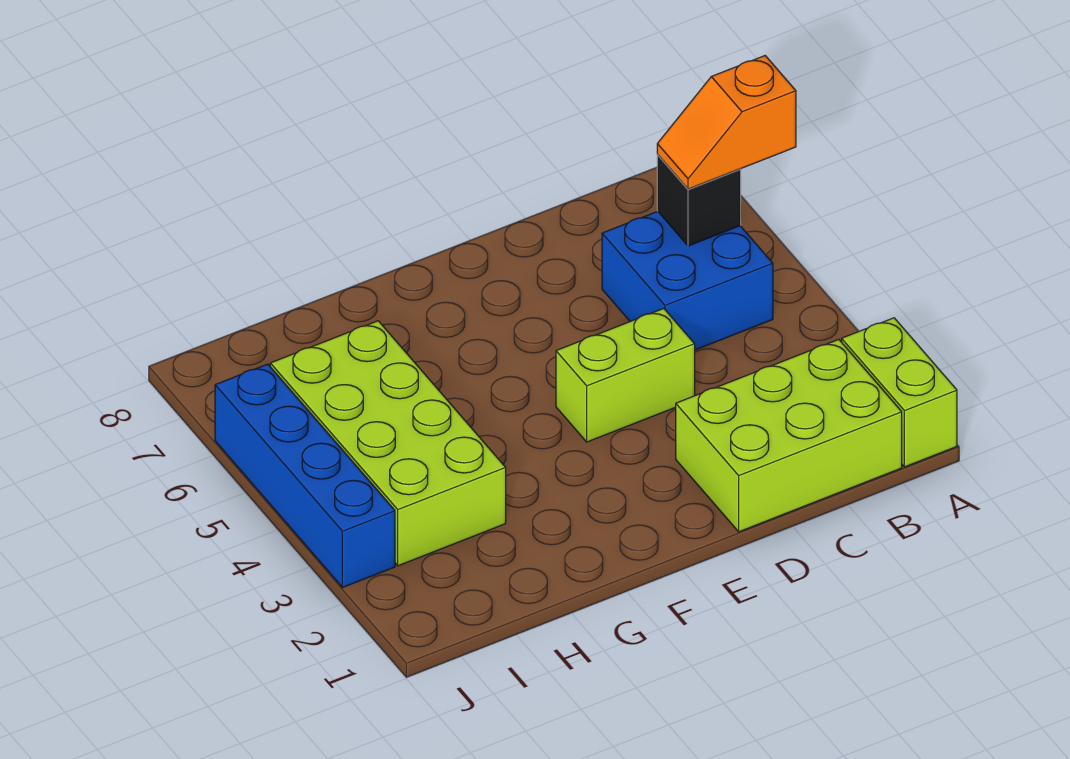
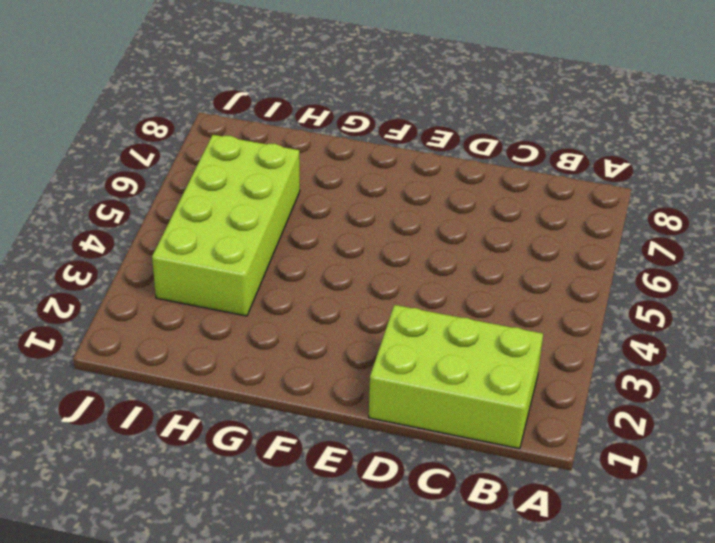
none -> lime brick A1:A2 level 1
none -> blue brick B5:C6 level 1

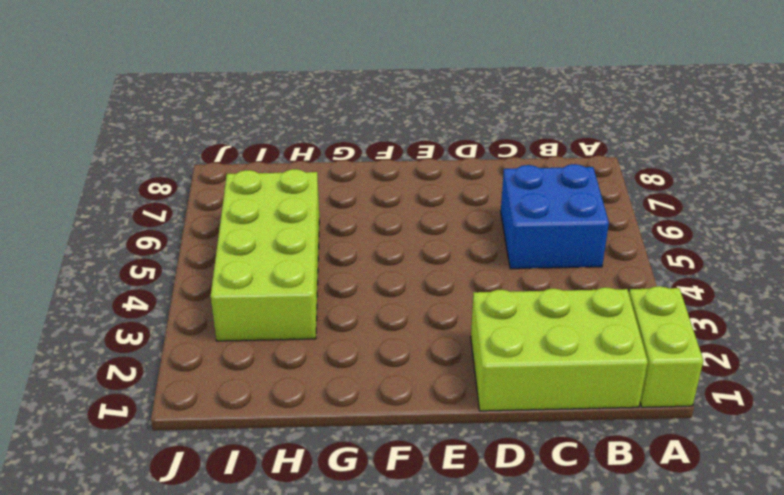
none -> lime brick D4:E4 level 1
none -> blue brick J3:J6 level 1

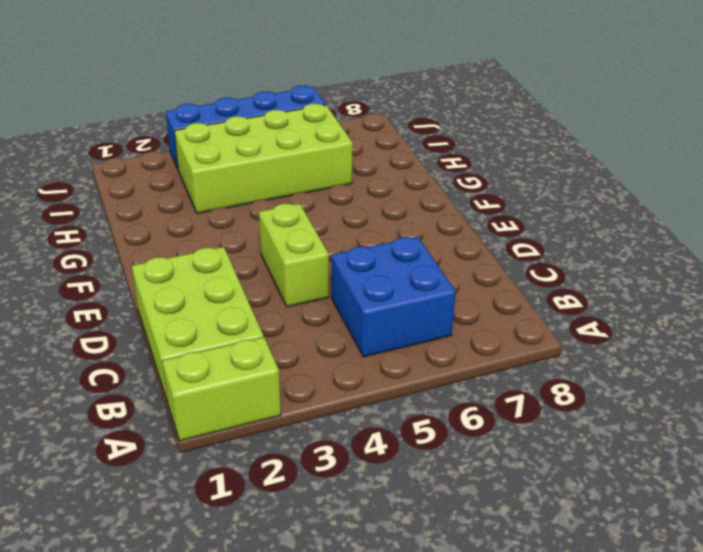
none -> black brick B6 level 2
none -> orange slope A6:B6 level 3 top A

